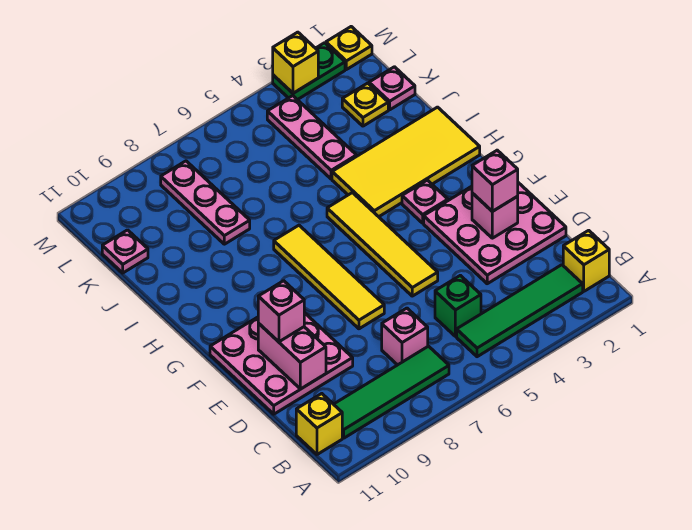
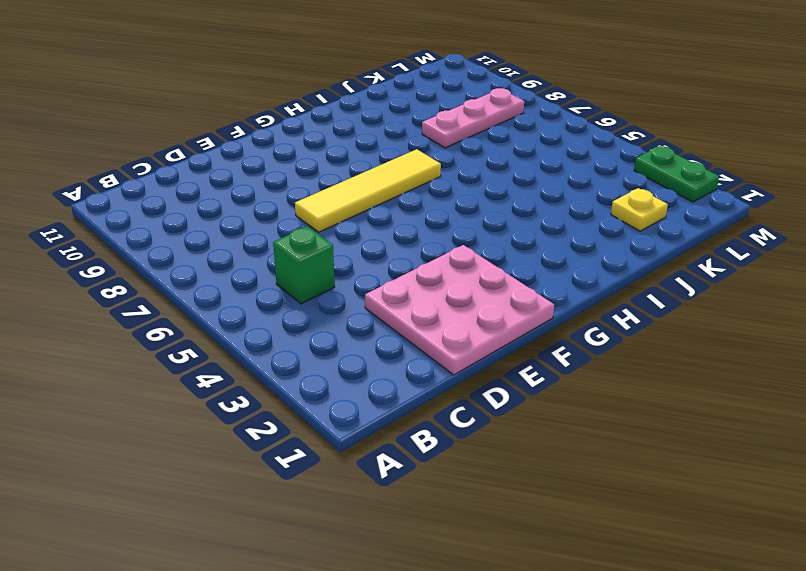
none -> yellow brick B1 level 1
none -> green tile B2:B5 level 1
none -> green tile B7:B10 level 1

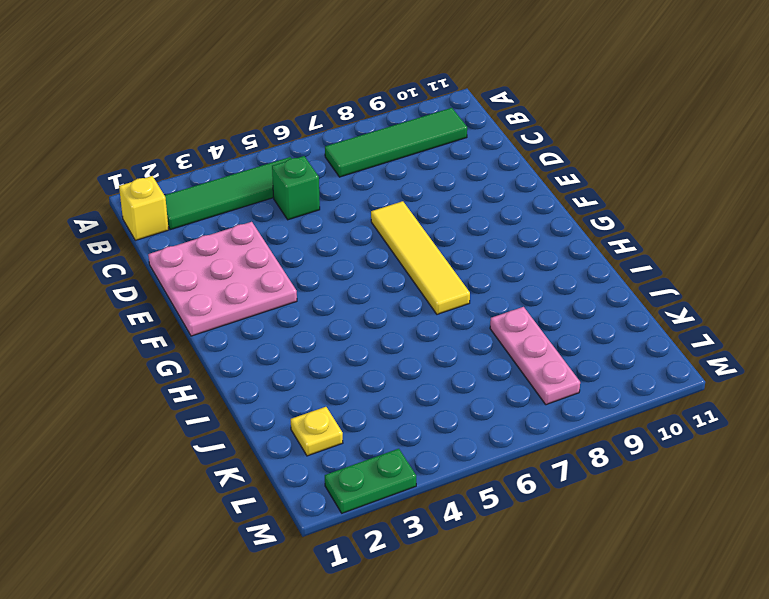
none -> yellow brick B11 level 1
none -> pink brick C7 level 1
none -> pink plate D9:F11 level 1

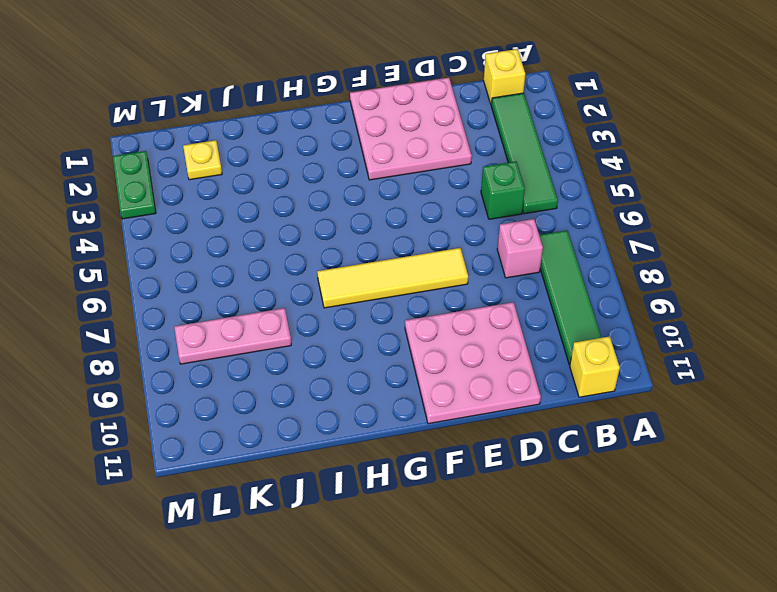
none -> yellow tile E5:H5 level 1
none -> pink plate G3 level 1
none -> yellow tile H1:I4 level 1

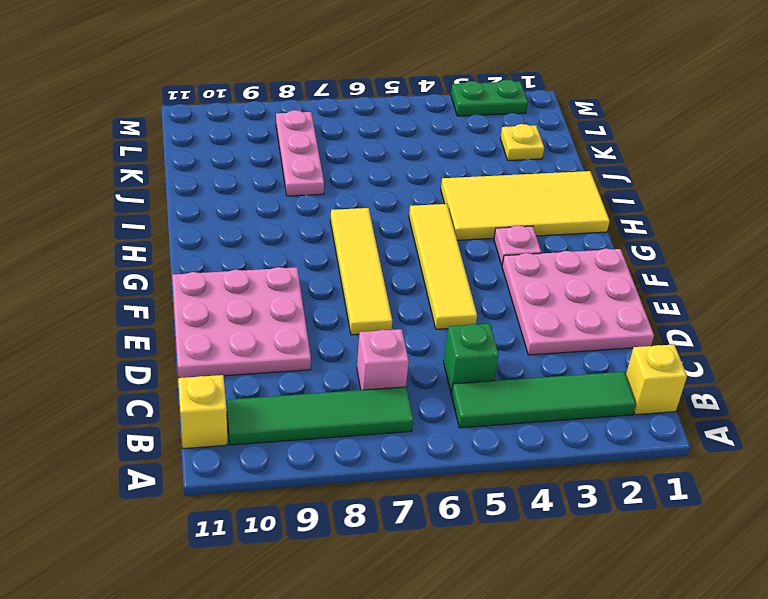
none -> pink plate J4:L4 level 1
none -> pink plate K1 level 1
none -> pink plate K11 level 1

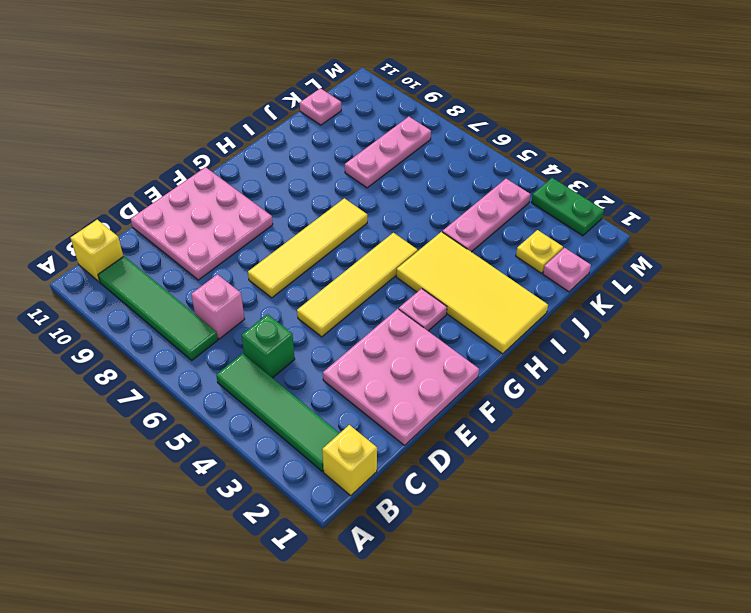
none -> yellow plate M1 level 1
none -> pink brick D10:E10 level 2
none -> pink brick E2 level 2

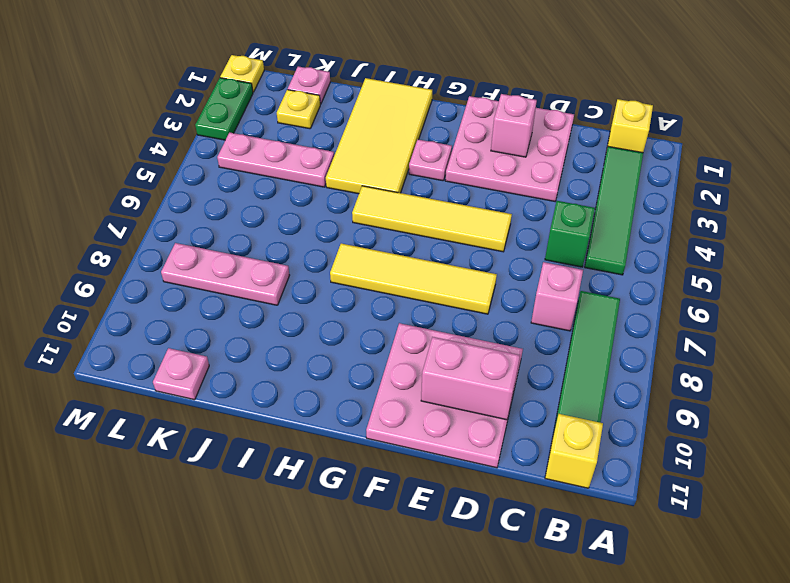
none -> yellow brick M3 level 2
none -> pink brick E2 level 3
none -> pink brick E10 level 3

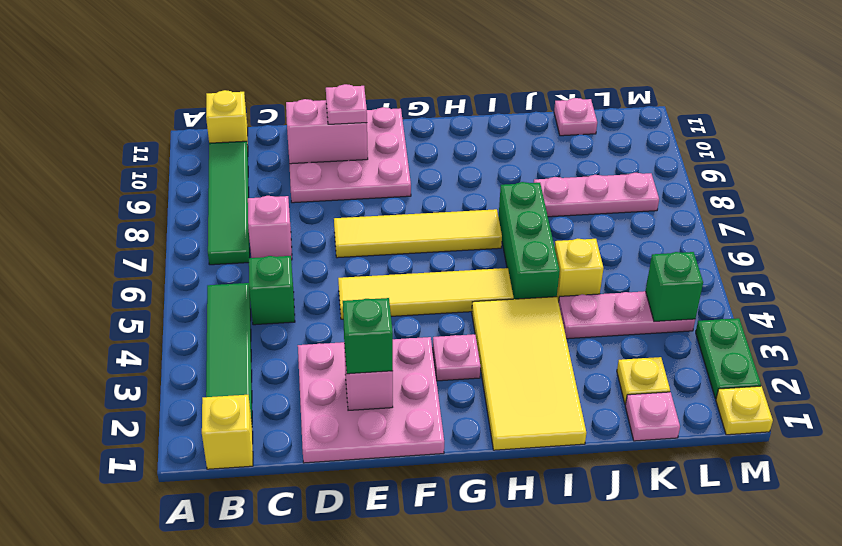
green brick E2 level 3 -> pink brick E2 level 3
pink plate E10 level 3 -> pink brick E10 level 3
green brick I5:I7 level 1 -> none
yellow brick J5 level 1 -> yellow brick M3 level 2
green brick L4 level 2 -> none

